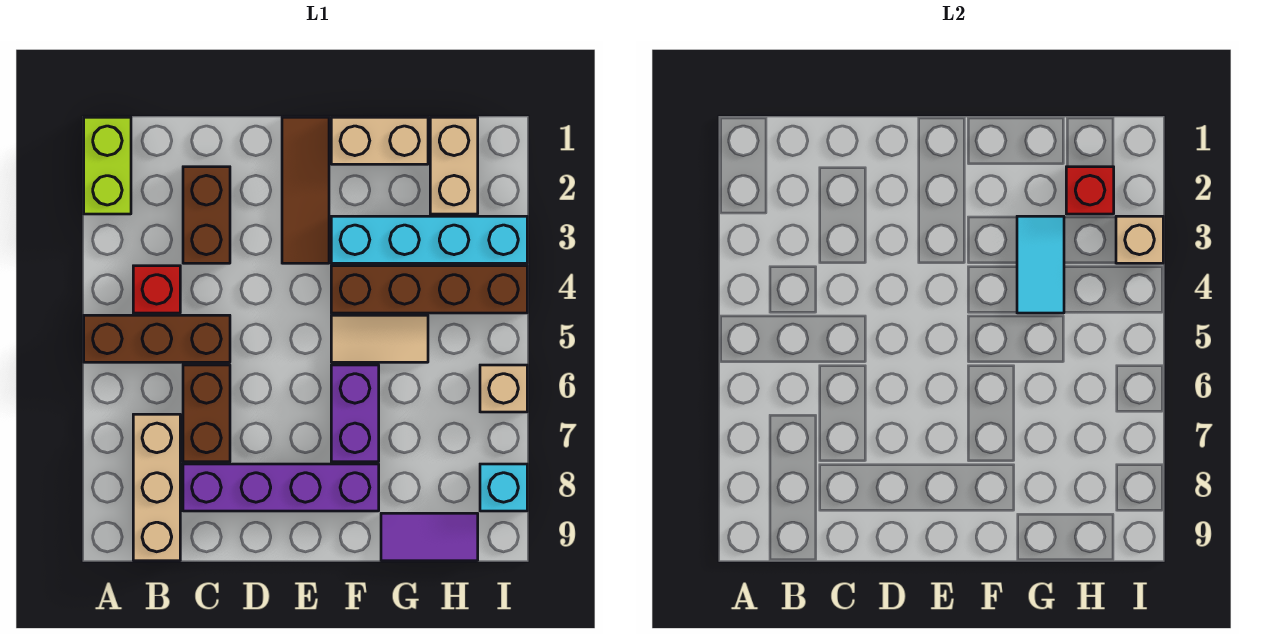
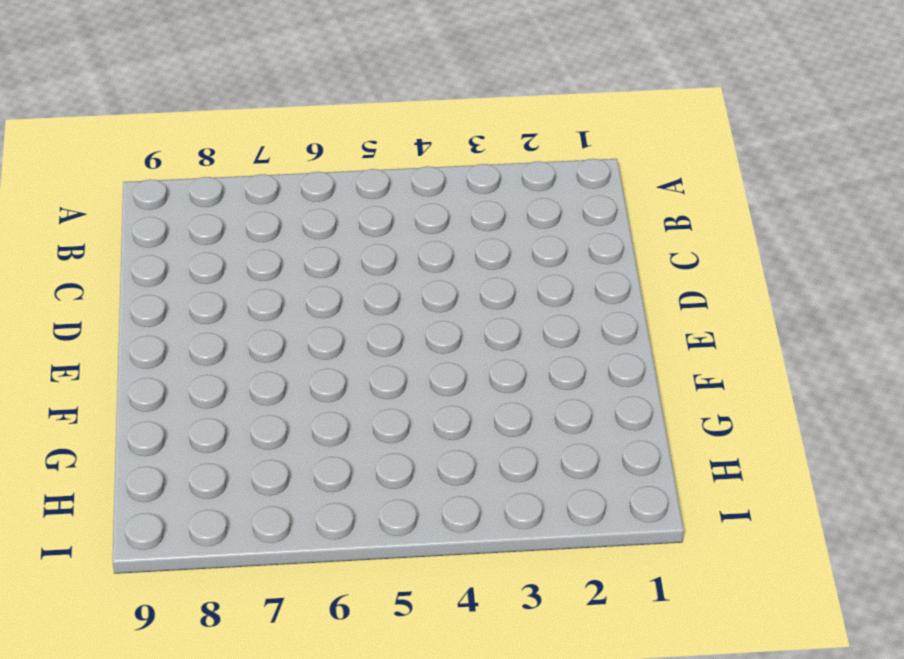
none -> lime brick A1:A2 level 1
none -> brown brick A5:C5 level 1
none -> red brick B4 level 1

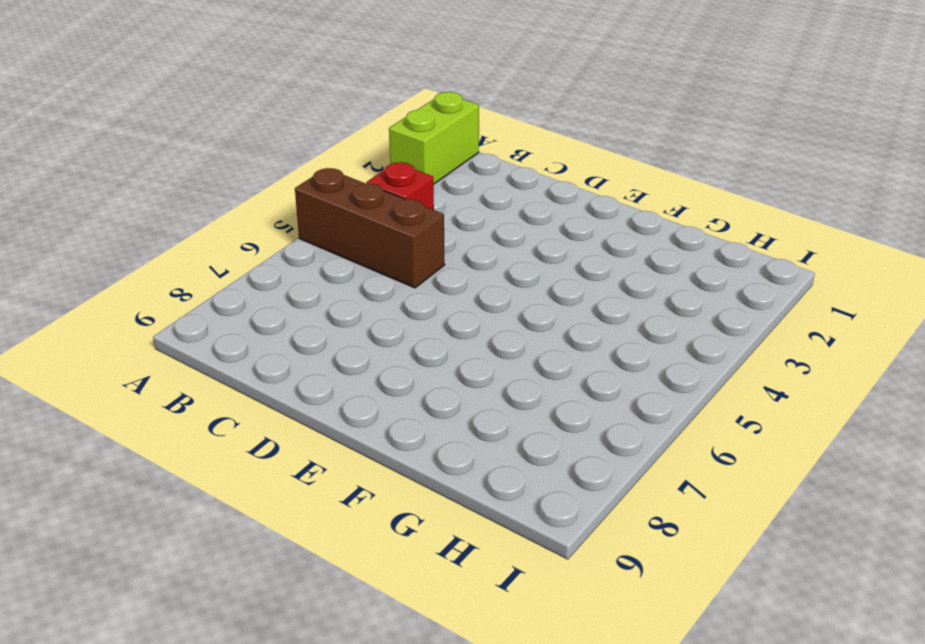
none -> tan brick B7:B9 level 1
none -> brown brick C2:C3 level 1
none -> brown brick C6:C7 level 1

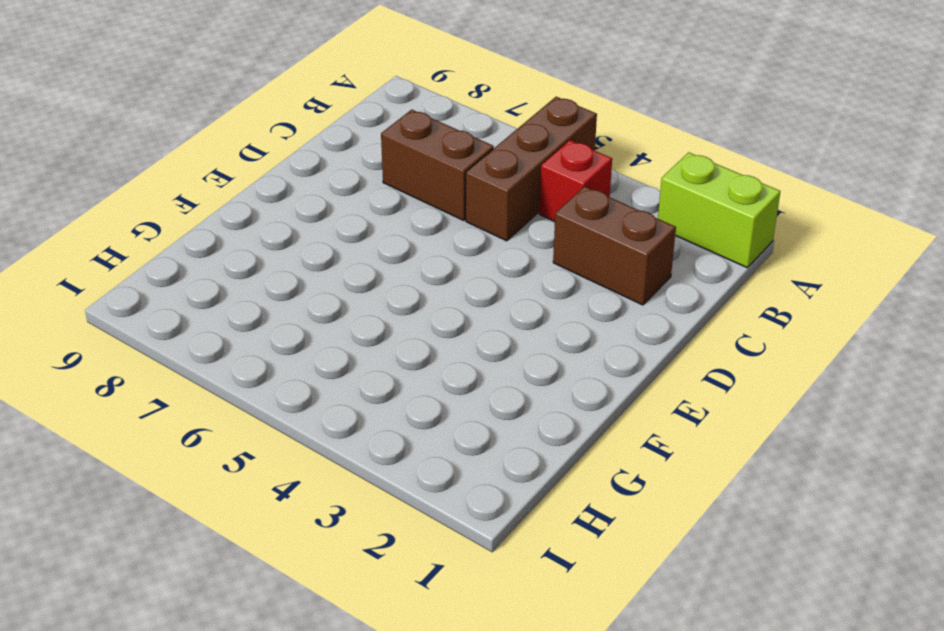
none -> tan brick B7:B9 level 1
none -> purple brick C8:F8 level 1
none -> brown tile E1:E3 level 1

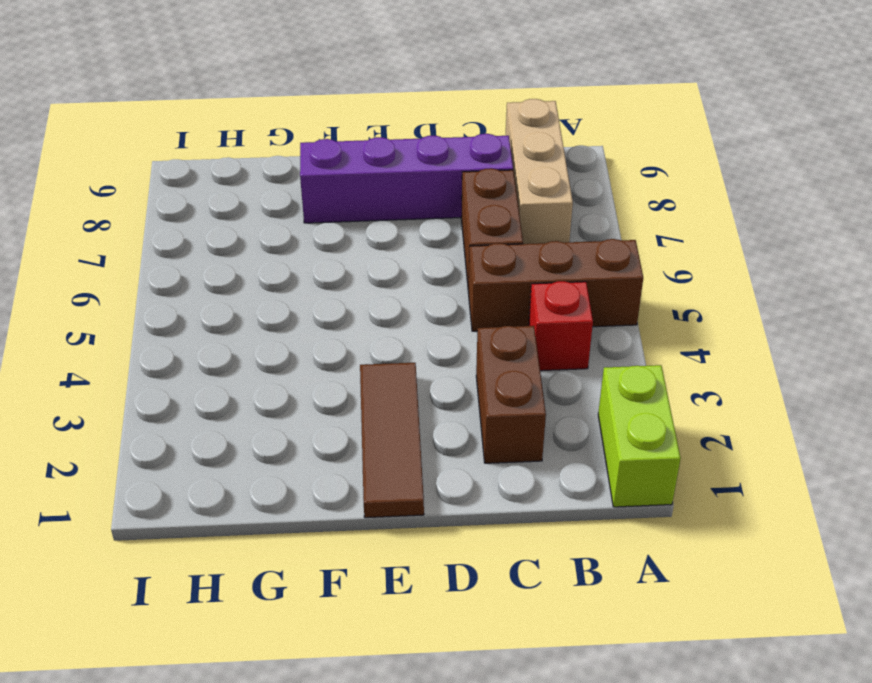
none -> tan brick F1:G1 level 1
none -> cyan brick F3:I3 level 1
none -> brown brick F4:I4 level 1

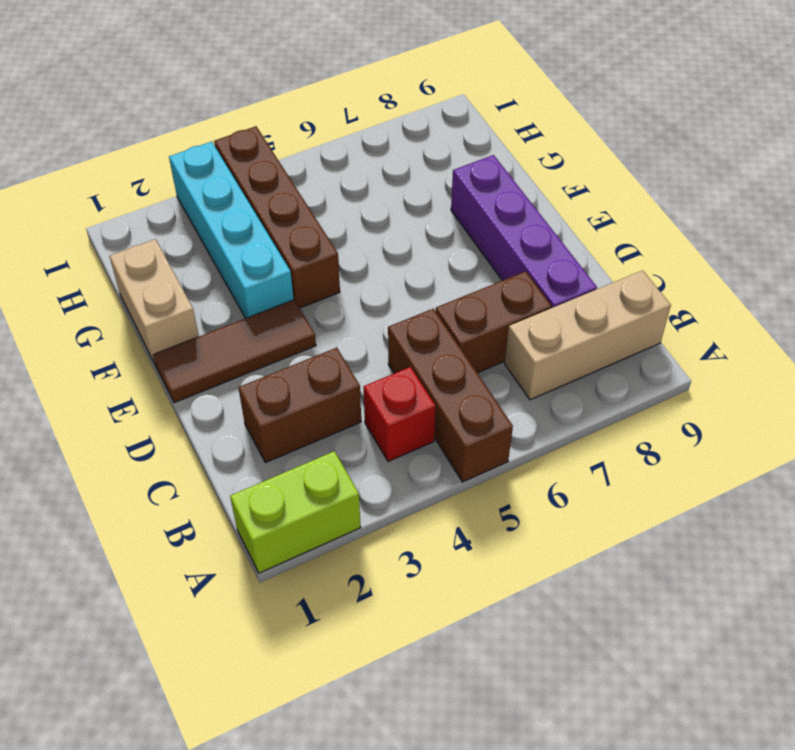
none -> tan tile F5:G5 level 1
none -> purple brick F6:F7 level 1
none -> purple tile G9:H9 level 1

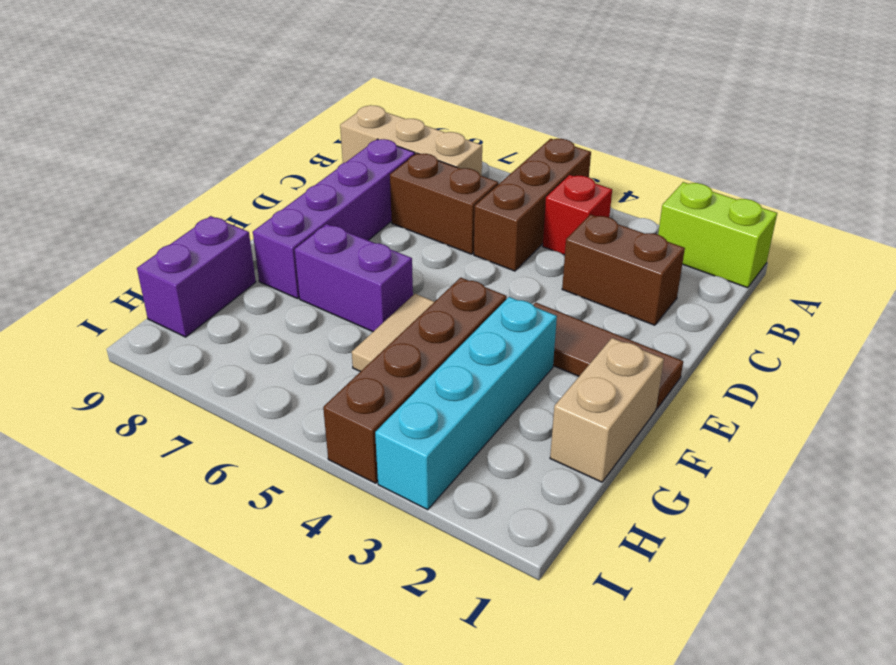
purple brick G9:H9 level 1 -> purple tile G9:H9 level 1
none -> tan brick H1:H2 level 1
none -> tan brick I6 level 1
none -> cyan brick I8 level 1

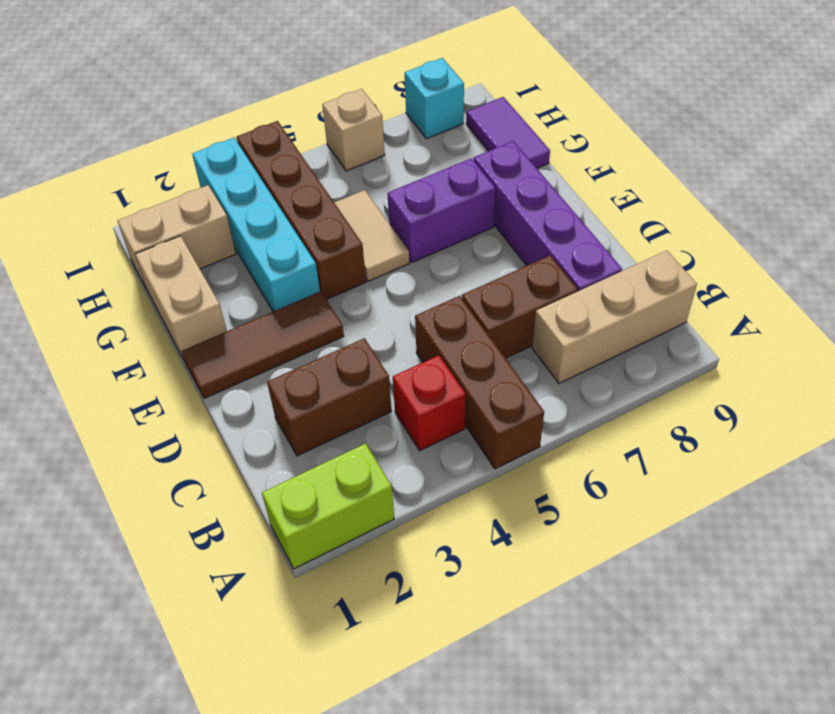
none -> cyan tile G3:G4 level 2
none -> red brick H2 level 2
none -> tan brick I3 level 2

